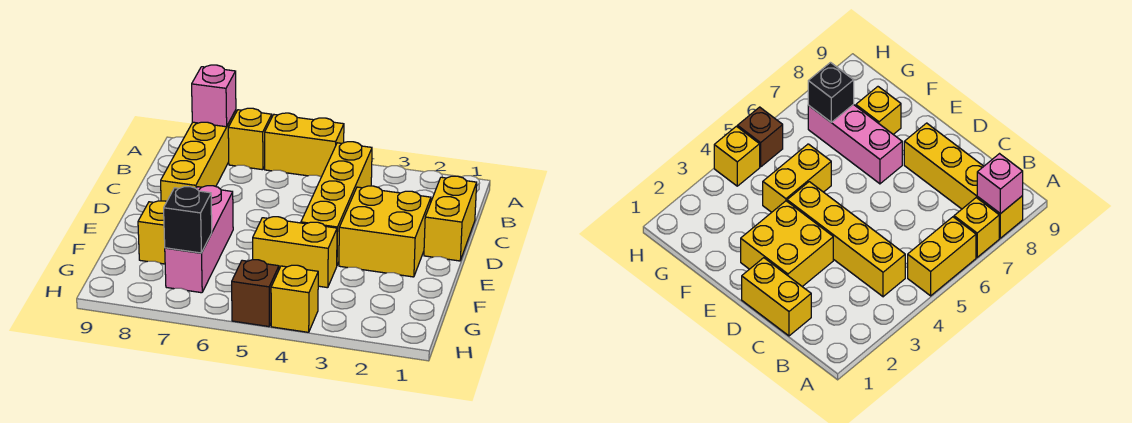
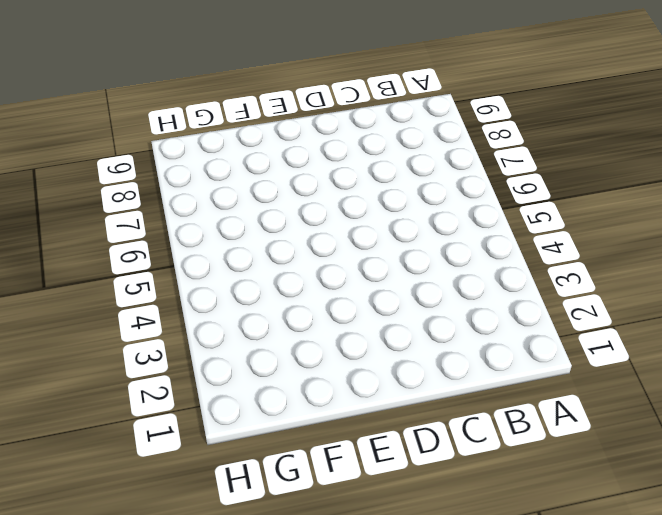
none -> yellow brick A5:A6 level 1
none -> yellow brick A7 level 1
none -> yellow brick A8:D8 level 1

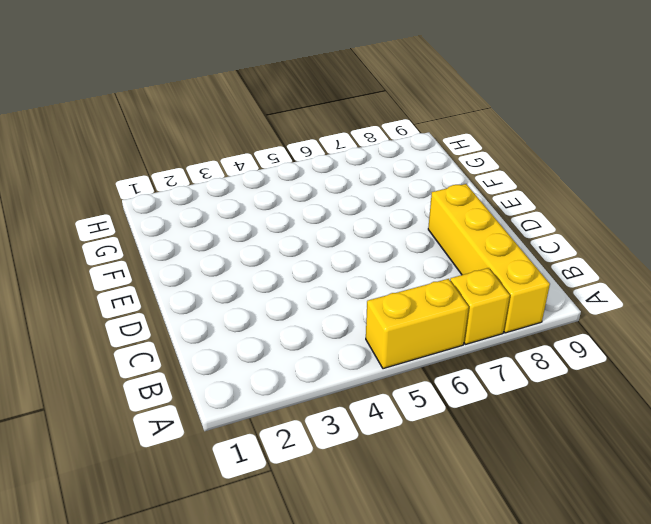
none -> yellow brick B4:E4 level 1
none -> yellow brick C1:D1 level 1
none -> yellow brick D2:E3 level 1

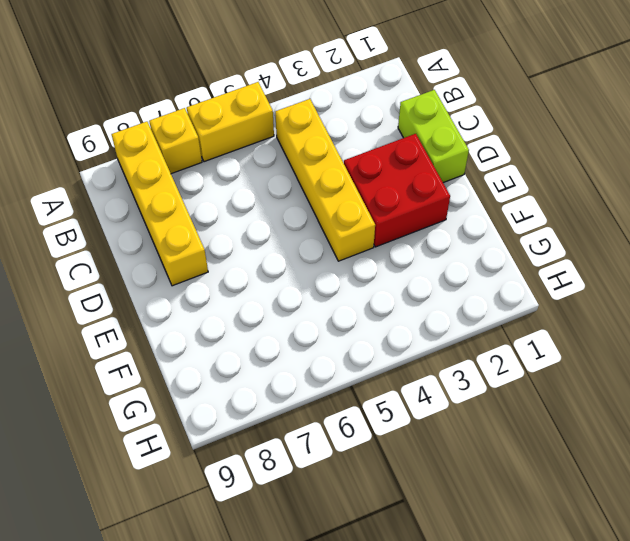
lime brick C1:D1 level 1 -> yellow brick C1:D1 level 1
red brick D2:E3 level 1 -> yellow brick D2:E3 level 1
none -> pink brick E7:G7 level 1
none -> yellow brick F4:F5 level 1
none -> yellow brick F8 level 1

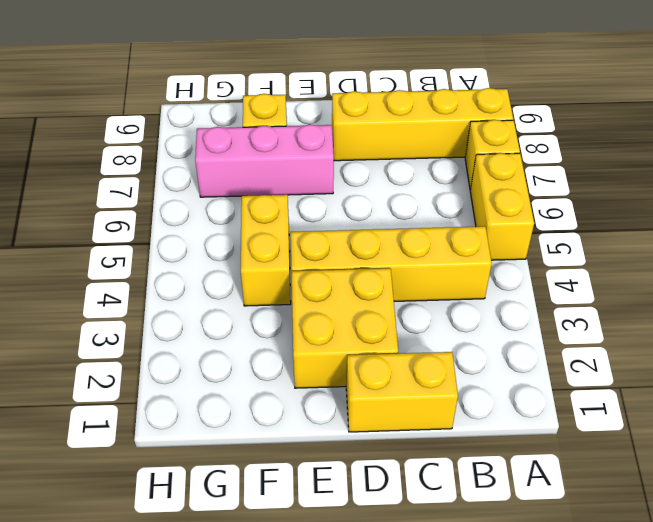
none -> yellow brick H4 level 1
none -> brown brick H5 level 1
none -> pink brick A8 level 2

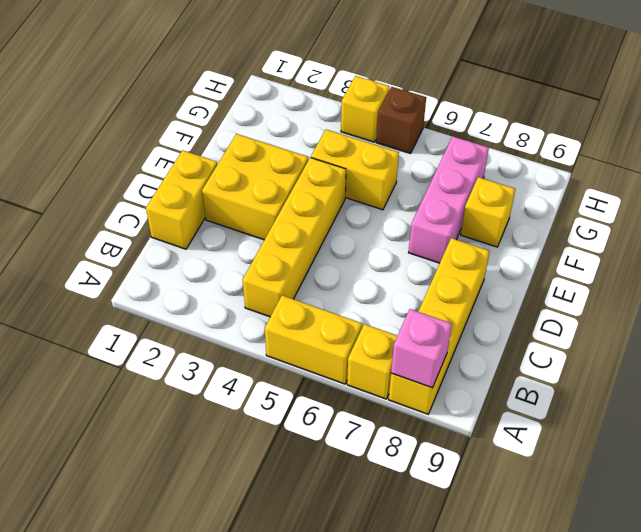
none -> black brick G7 level 2

